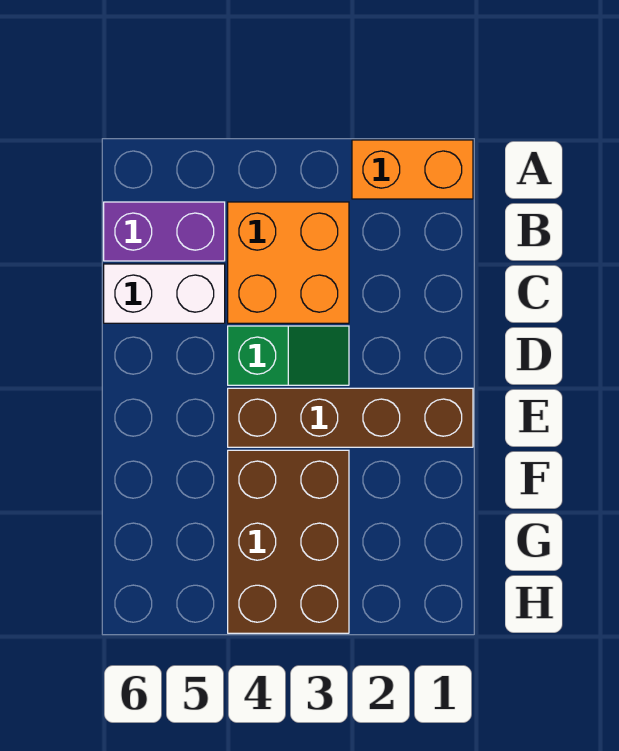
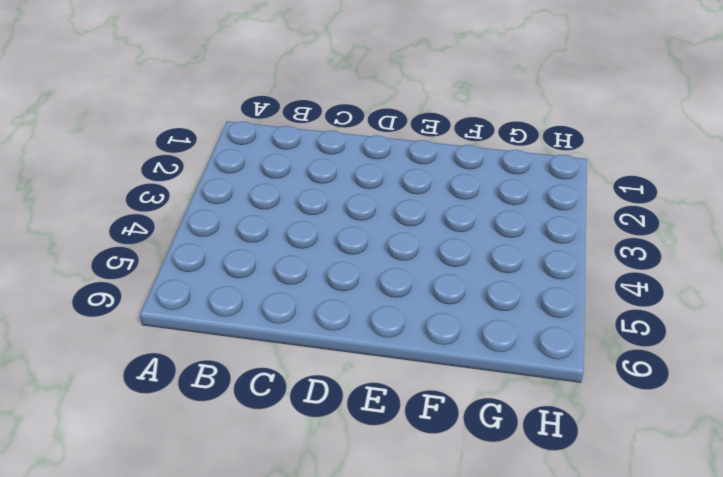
none -> orange brick A1:A2 level 1
none -> orange brick B3:C4 level 1

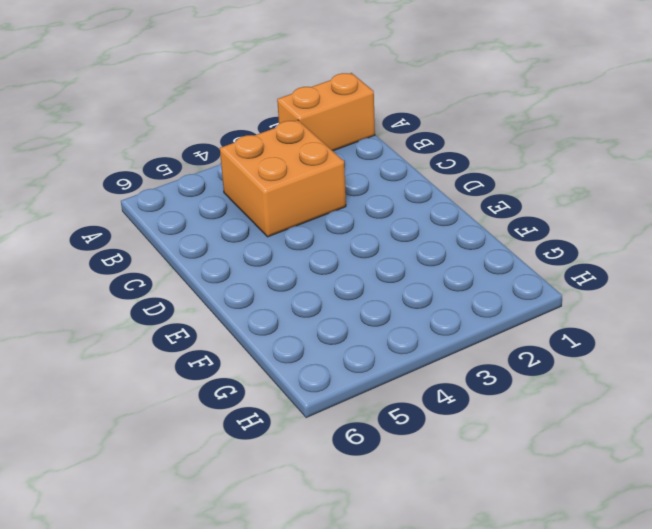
none -> purple brick B5:B6 level 1
none -> white brick C5:C6 level 1

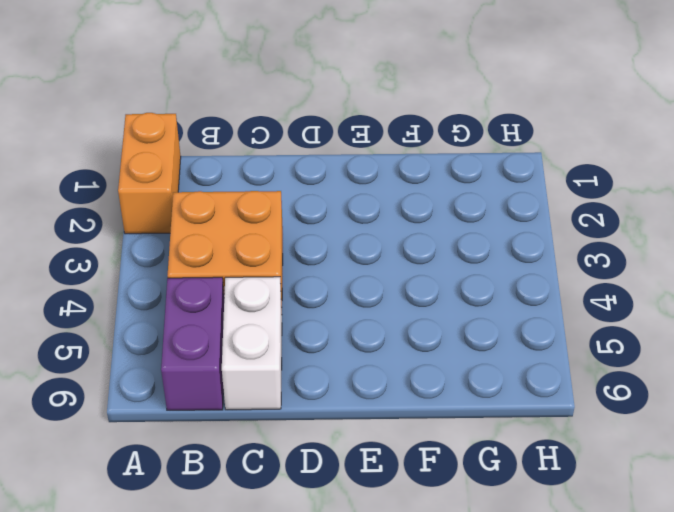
none -> green slope D3:D4 level 1 top 4
none -> brown brick E1:E4 level 1

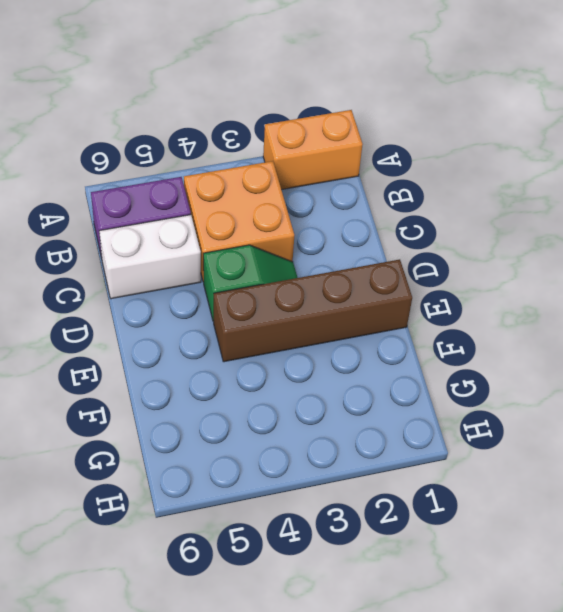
none -> brown brick F3:H4 level 1

